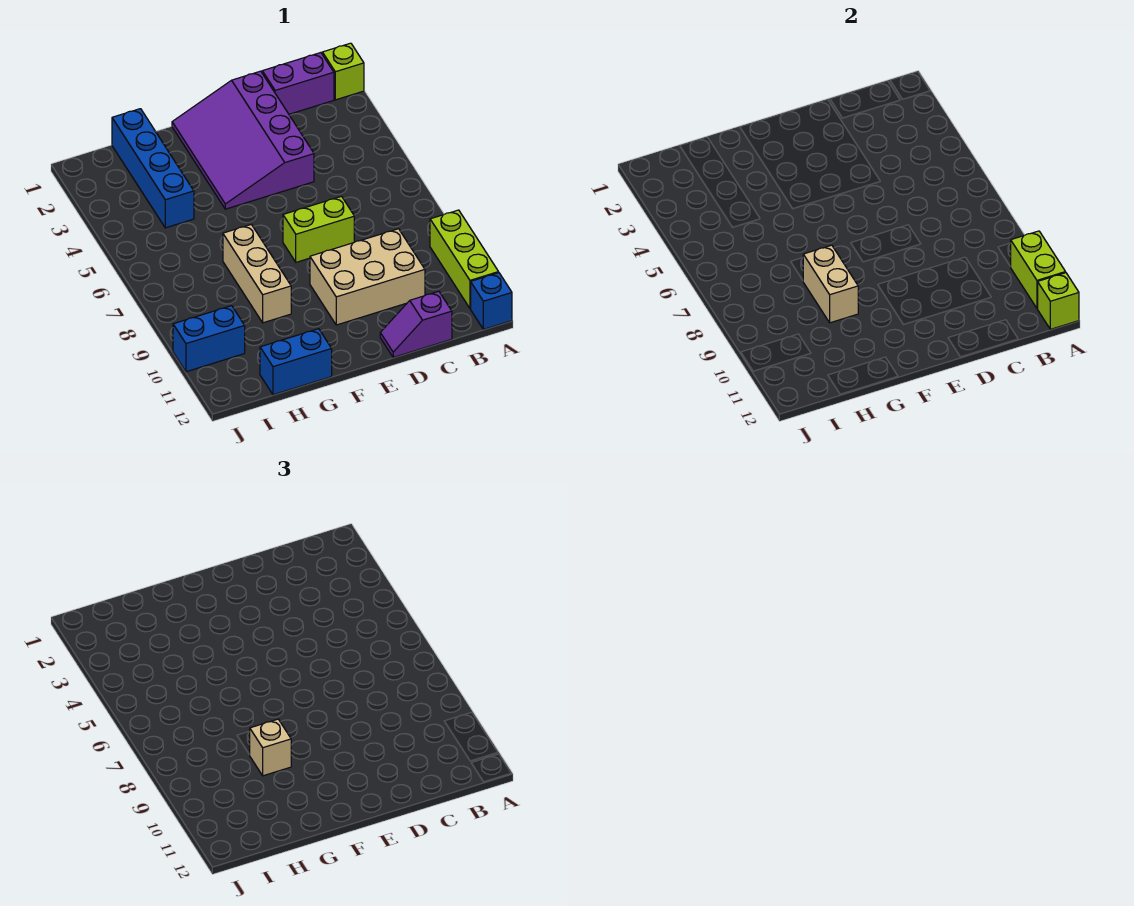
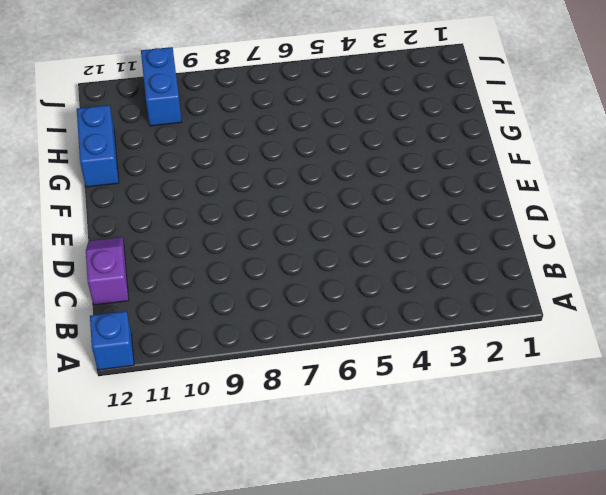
none -> lime brick A1 level 1
none -> lime brick A9:A11 level 1
none -> purple brick B1:C1 level 1

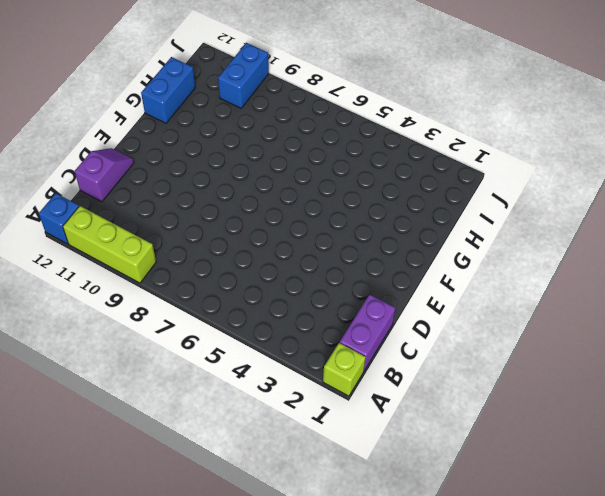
none -> tan brick C9:E10 level 1
none -> purple slope D1:F4 level 1 top D
none -> lime brick D7:E7 level 1

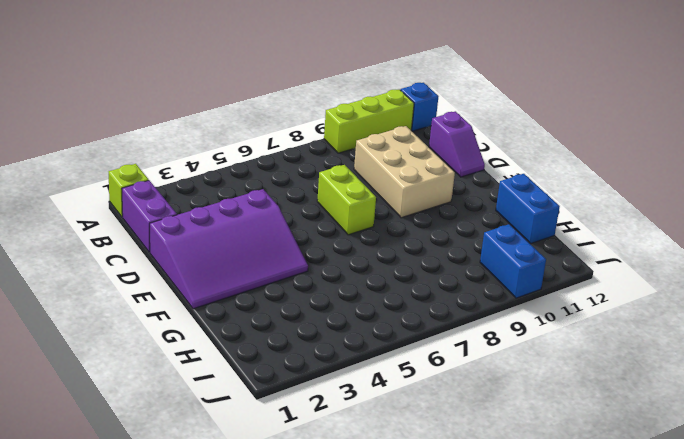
none -> tan brick G7:G9 level 1
none -> blue brick H1:H4 level 1
none -> lime brick A10:A11 level 2

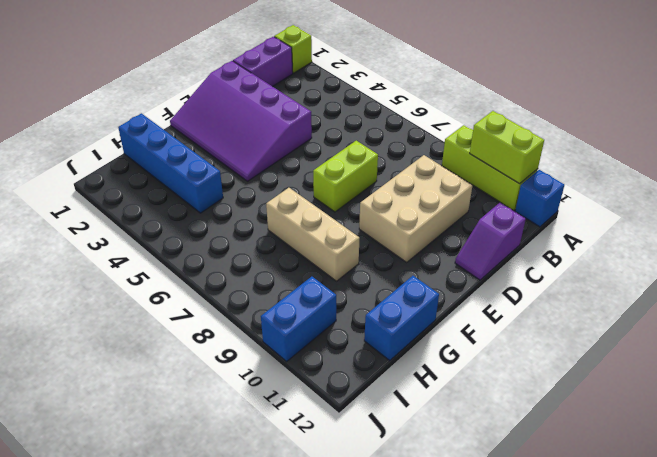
none -> lime brick A12 level 2
none -> tan brick G8:G9 level 2
none -> tan brick G9 level 3

